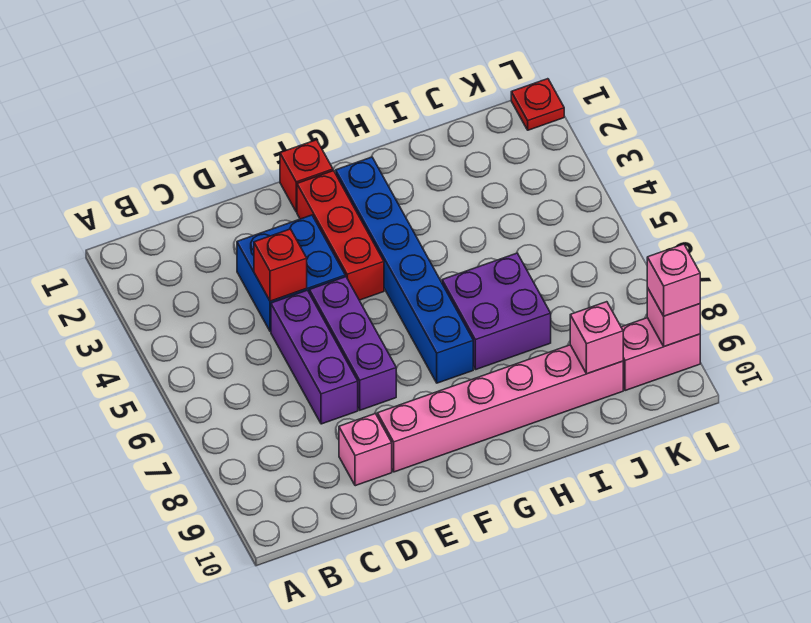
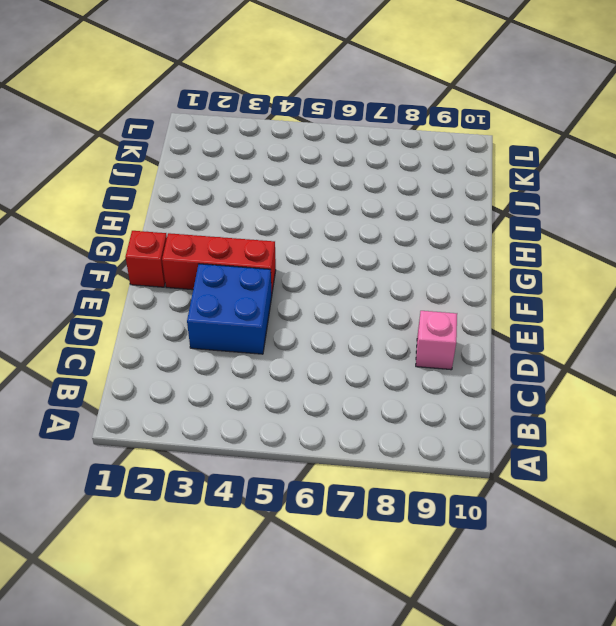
none -> purple brick D5:D7 level 1
none -> purple brick E5:E7 level 1
none -> pink brick E9:J9 level 1

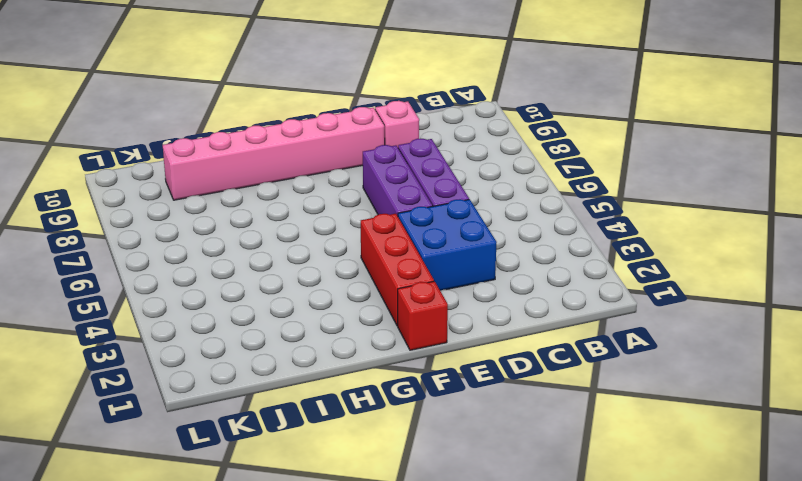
none -> blue brick G2:G7 level 1
none -> purple brick H6:I7 level 1
none -> pink brick K9:L9 level 1

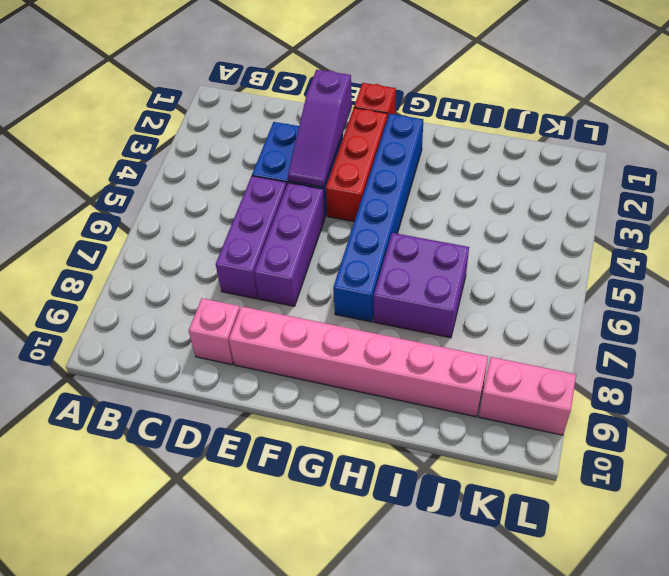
purple slope E2:E4 level 2 top 2 -> none
none -> red plate L1 level 1
none -> red brick D4 level 2
none -> pink brick J9 level 2

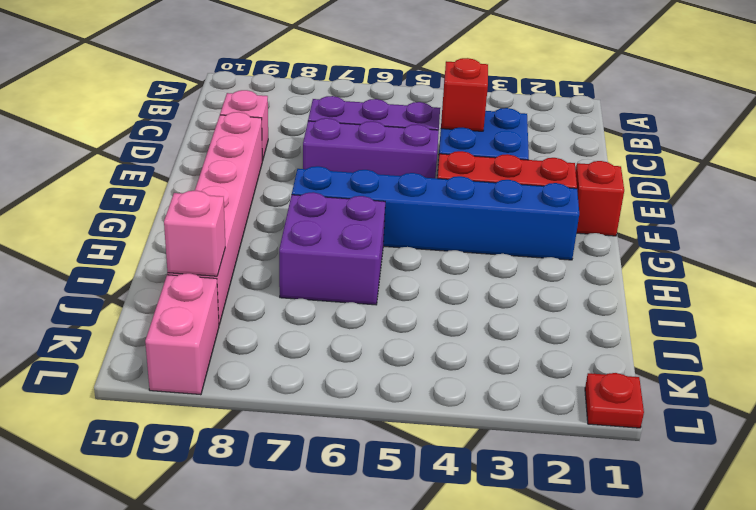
none -> pink brick L9 level 2
none -> pink brick L9 level 3

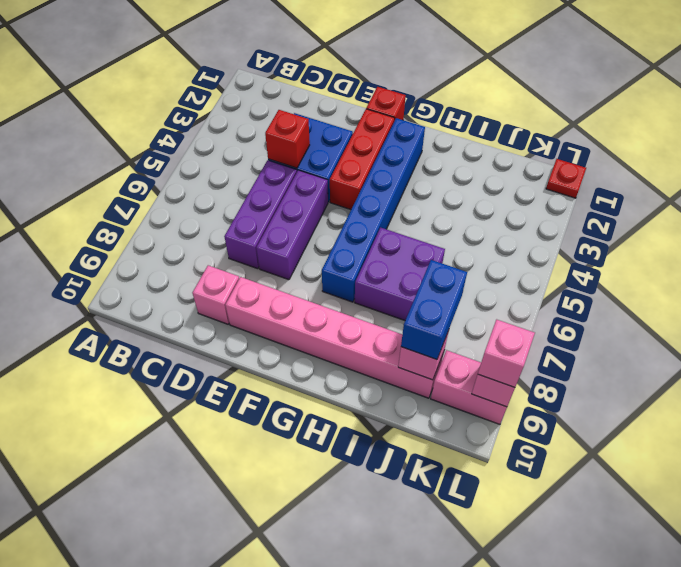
blue brick J8:J9 level 3 -> none

